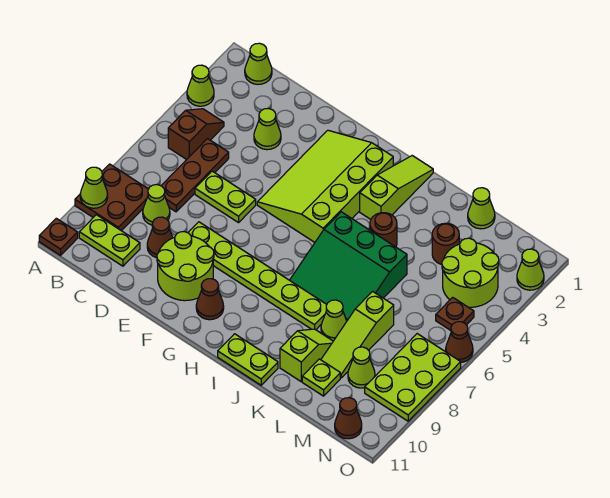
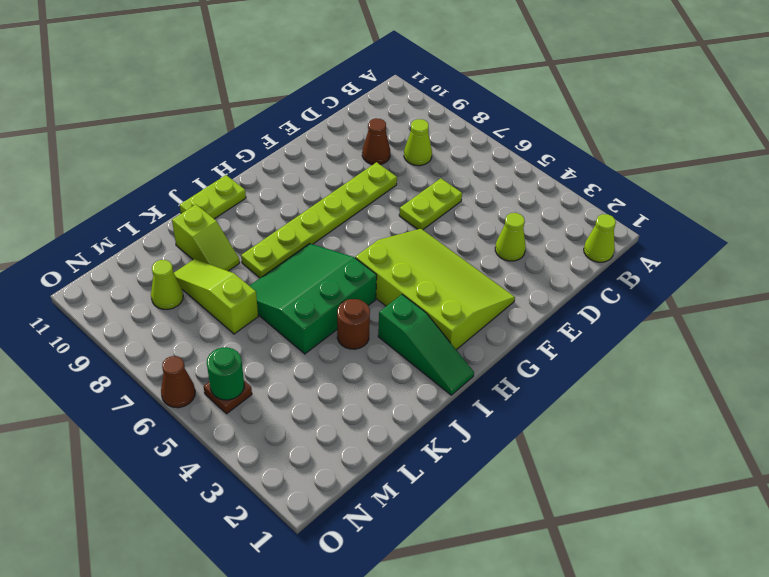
green slope I1:I3 level 1 top 3 -> lime slope I1:I3 level 1 top 3
green round brick N5 level 2 -> none
none -> lime cone A3 level 1
none -> brown plate A8:B9 level 1
none -> brown plate A11 level 1
none -> brown slope B4:B5 level 1 top 5

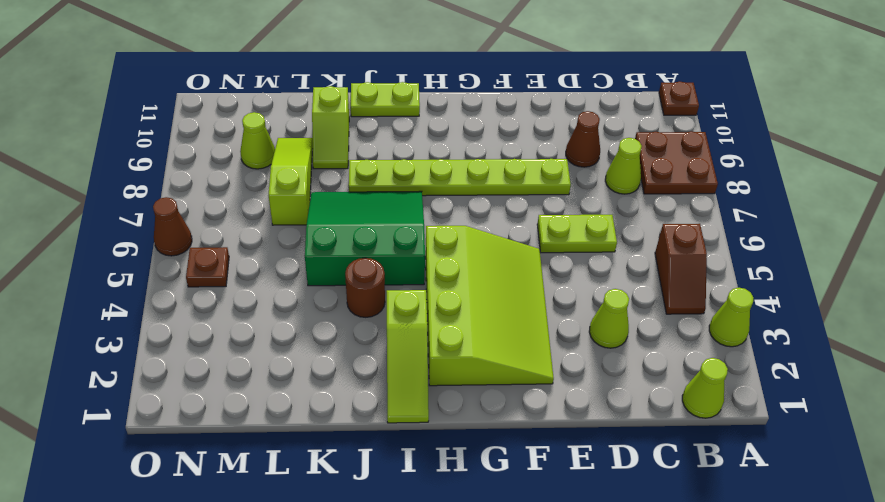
none -> lime plate B10:C10 level 1
none -> brown plate C5:C7 level 1
none -> lime round brick E9:F10 level 1
none -> brown cone G10 level 1

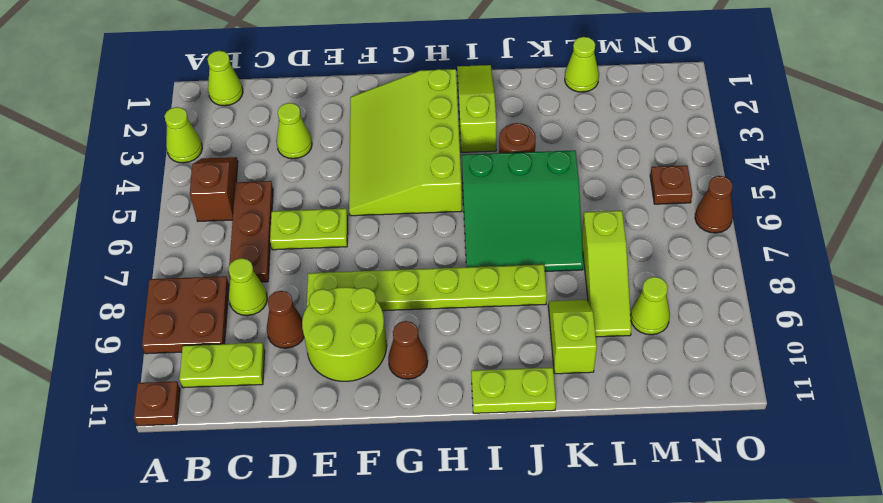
none -> lime cone K8 level 1
none -> brown round brick L3 level 1
none -> lime plate L10 level 1
none -> lime round brick M3:N4 level 1

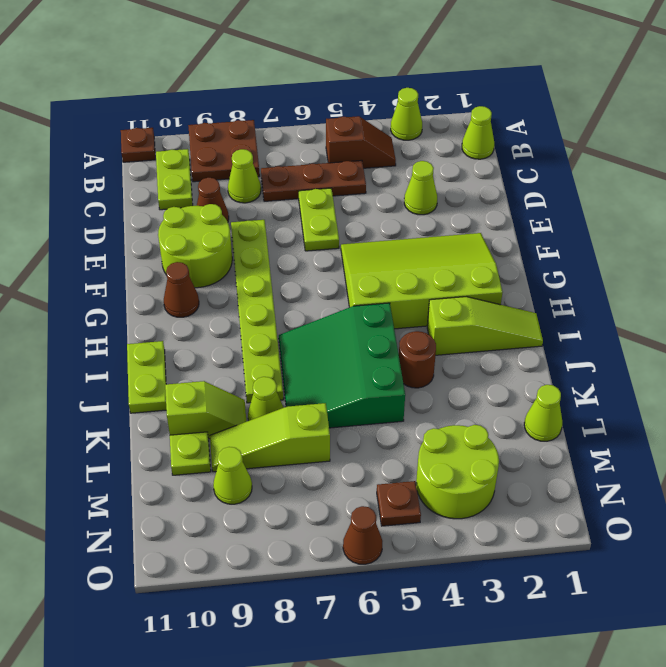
none -> brown round brick L3 level 1
none -> lime plate N7:O9 level 1
none -> brown cone N11 level 1
none -> lime cone O2 level 1

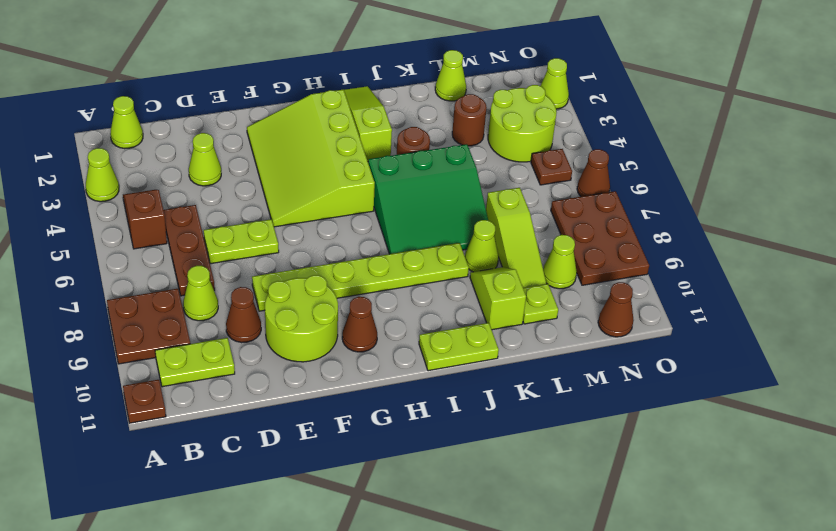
brown plate N7:O9 level 1 -> lime plate N7:O9 level 1
none -> lime cone A9 level 2

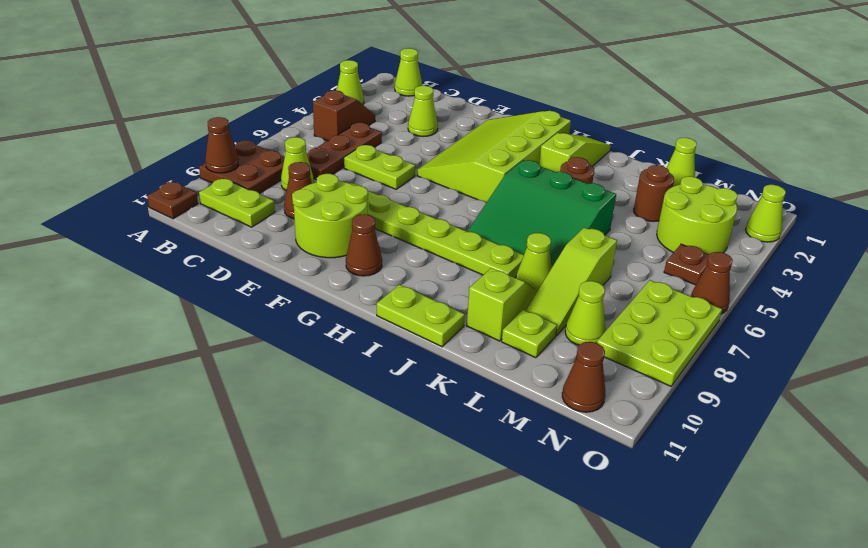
brown cone A9 level 2 -> lime cone A9 level 2

